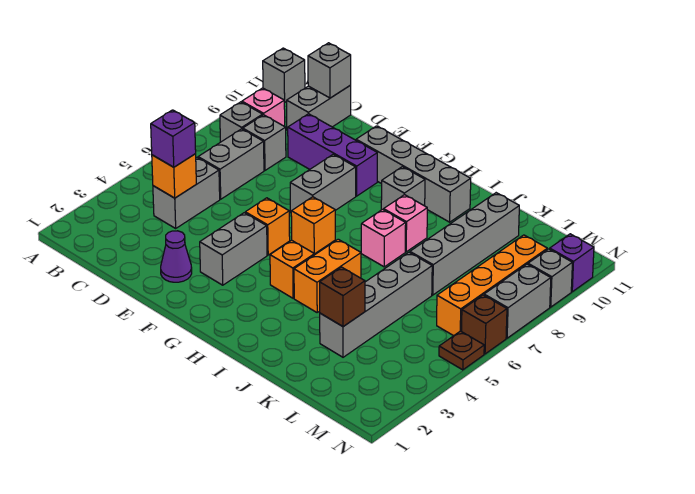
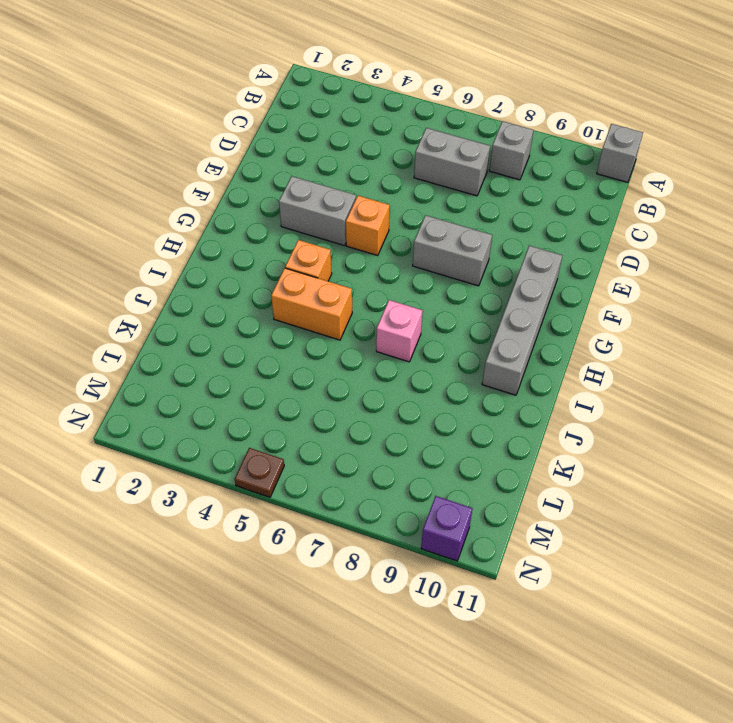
none -> pink brick B9 level 1
none -> grey brick C4:C5 level 1
none -> grey brick C8 level 1
none -> grey brick C10:C11 level 1

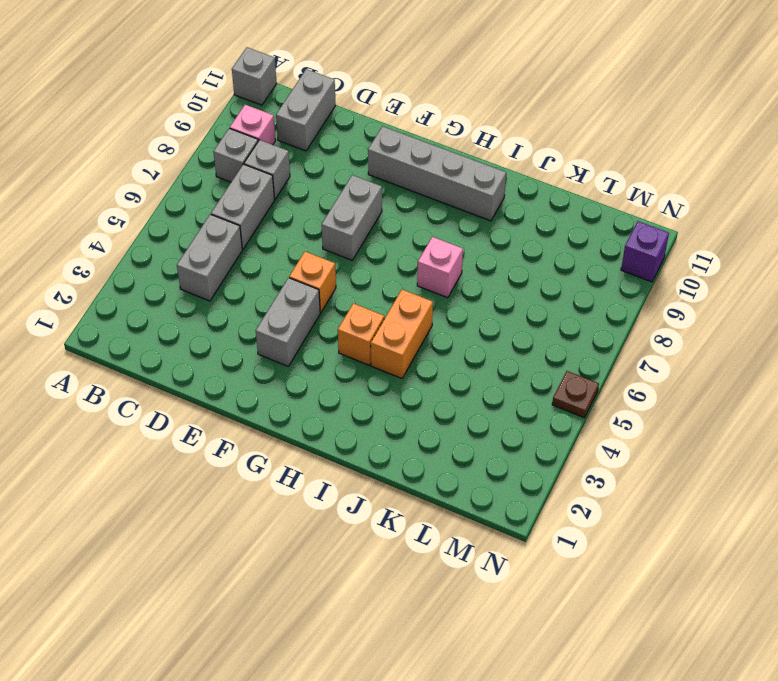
none -> purple brick D9:F9 level 1
none -> purple cone E2 level 1
none -> orange brick G6 level 1
none -> grey brick H9 level 1

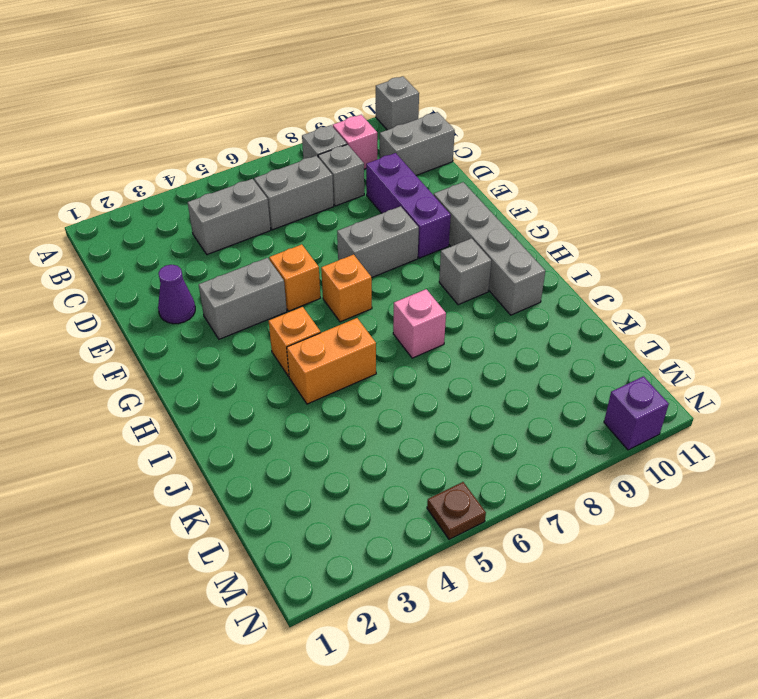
none -> pink brick I8 level 1
none -> grey brick K3:K6 level 1
none -> grey brick K7:K10 level 1
none -> orange brick M6:M9 level 1

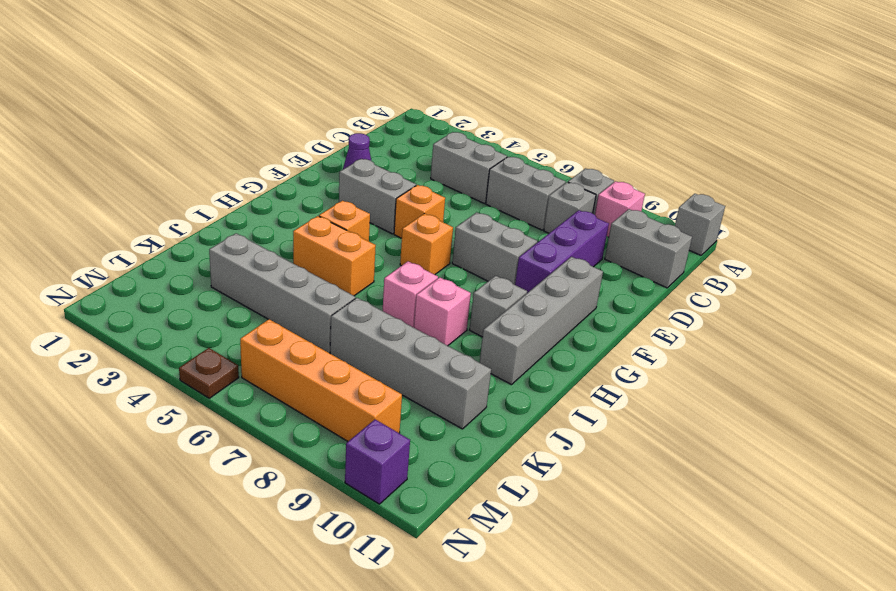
none -> brown brick N6 level 1
none -> grey brick N7:N8 level 1
none -> grey brick N9 level 1
none -> orange brick C4 level 2

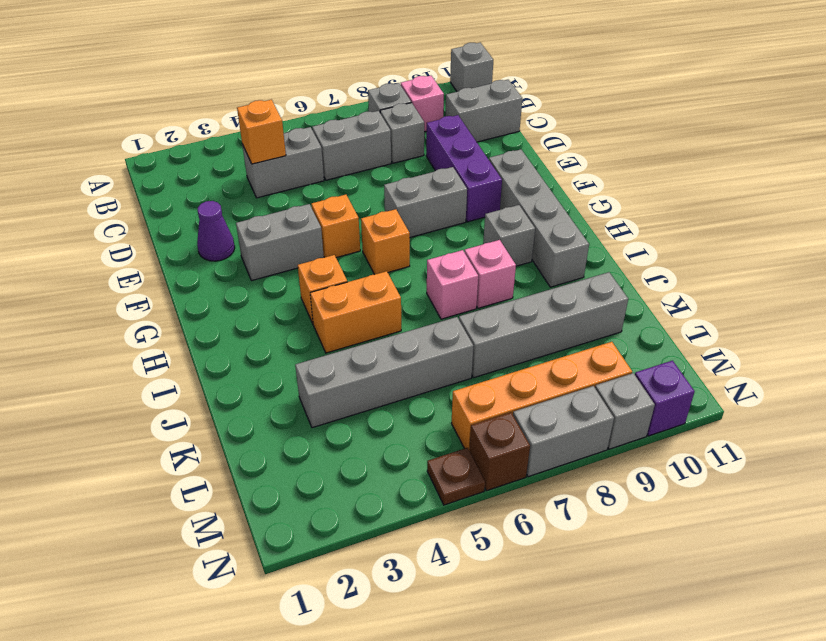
none -> grey brick C11 level 2
none -> brown brick K3 level 2
none -> purple brick C4 level 3

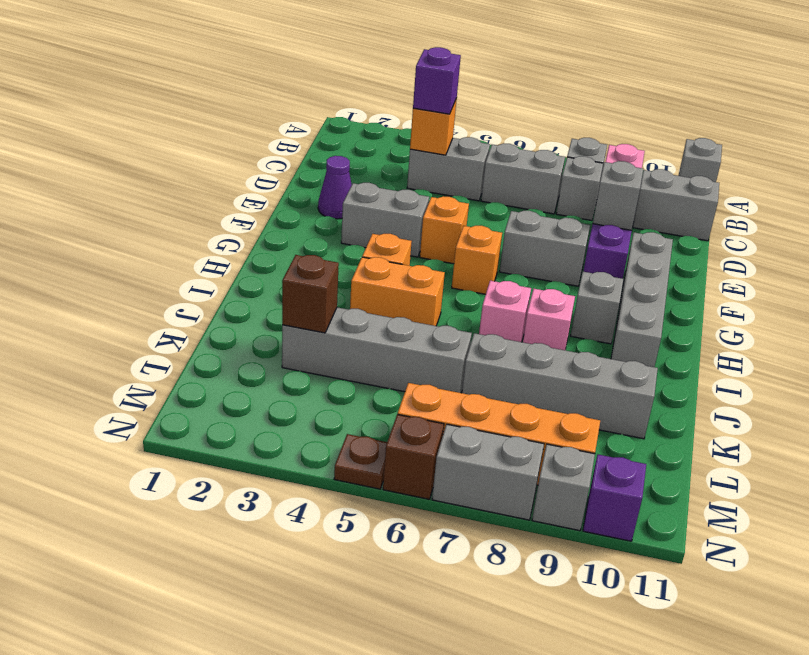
grey brick E9 level 2 -> grey brick C11 level 2

